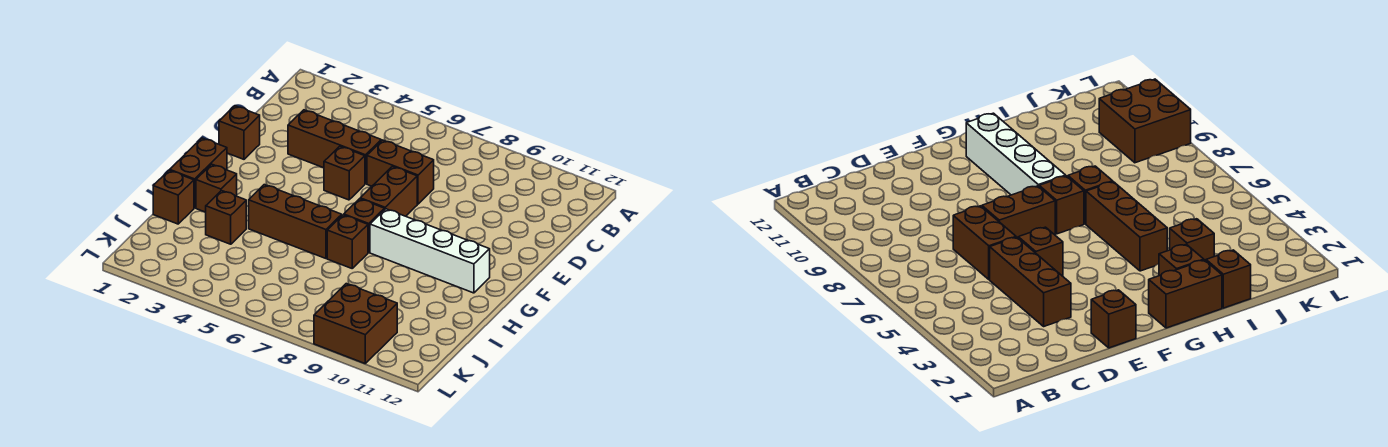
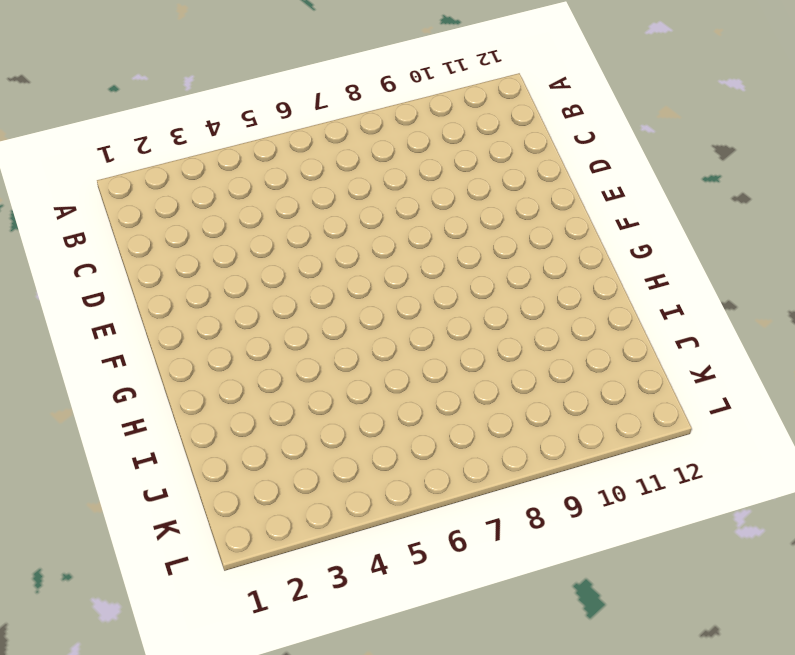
none -> brown brick D3:D5 level 1
none -> brown brick D6:D7 level 1
none -> brown brick E1 level 1

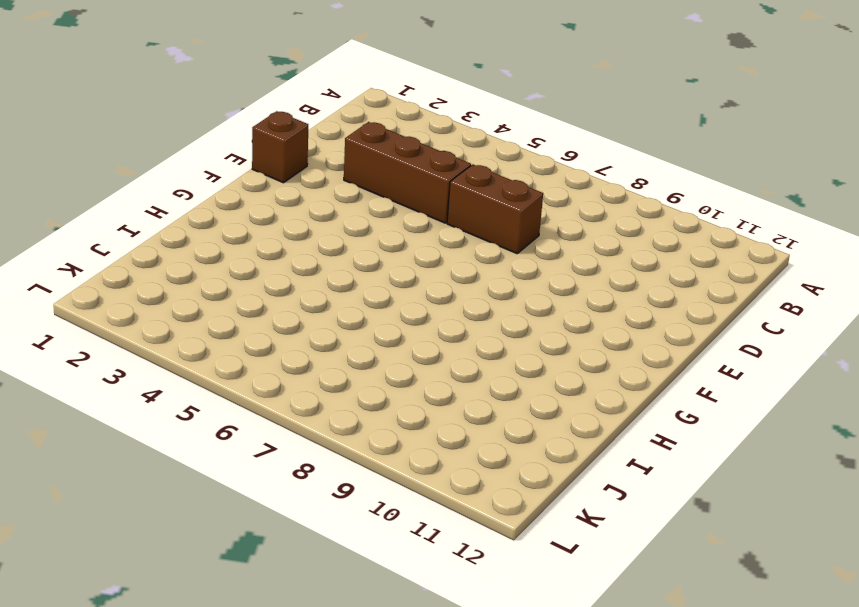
none -> brown brick E5 level 1
none -> brown brick E7:F7 level 1
none -> brown brick G1:H1 level 1

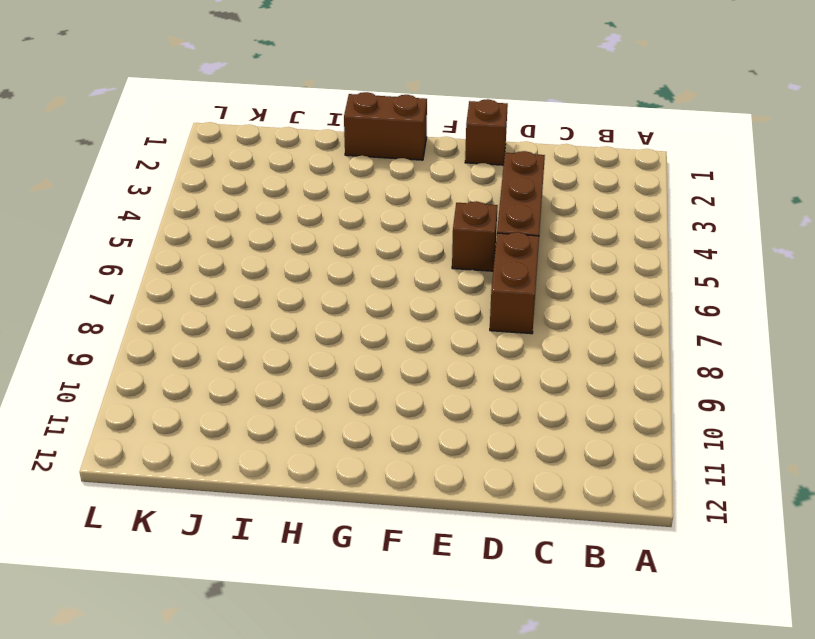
none -> brown brick E7:F7 level 1
none -> brown brick G7 level 1
none -> white brick G8:G11 level 1

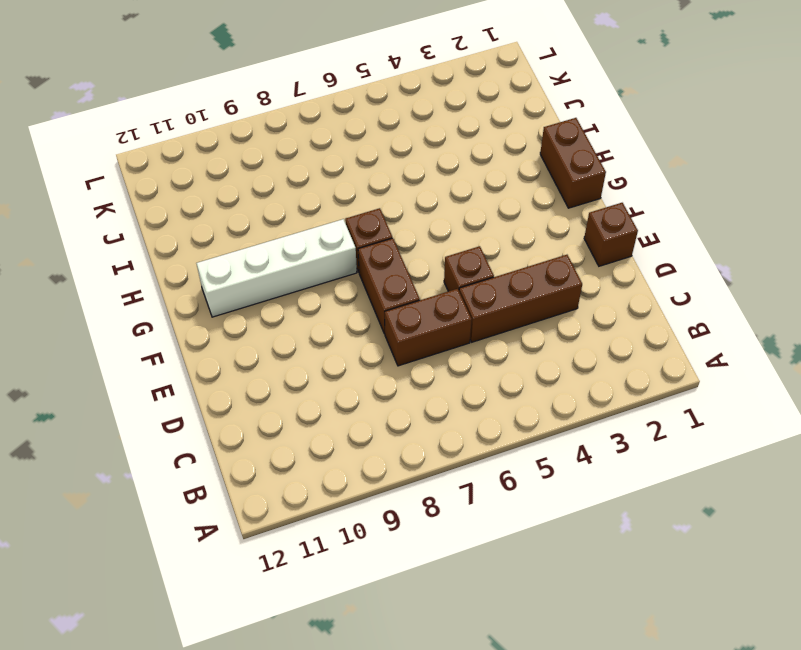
none -> brown brick H2 level 1
none -> brown brick H4:H6 level 1
none -> brown brick H7 level 1

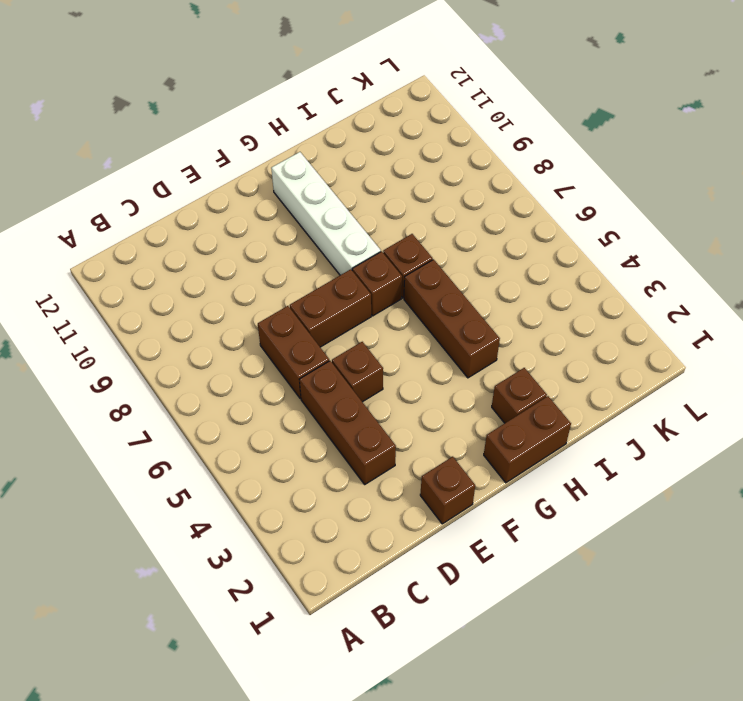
none -> brown brick I1 level 1
none -> brown brick I3 level 1
none -> brown brick K9:L10 level 1

